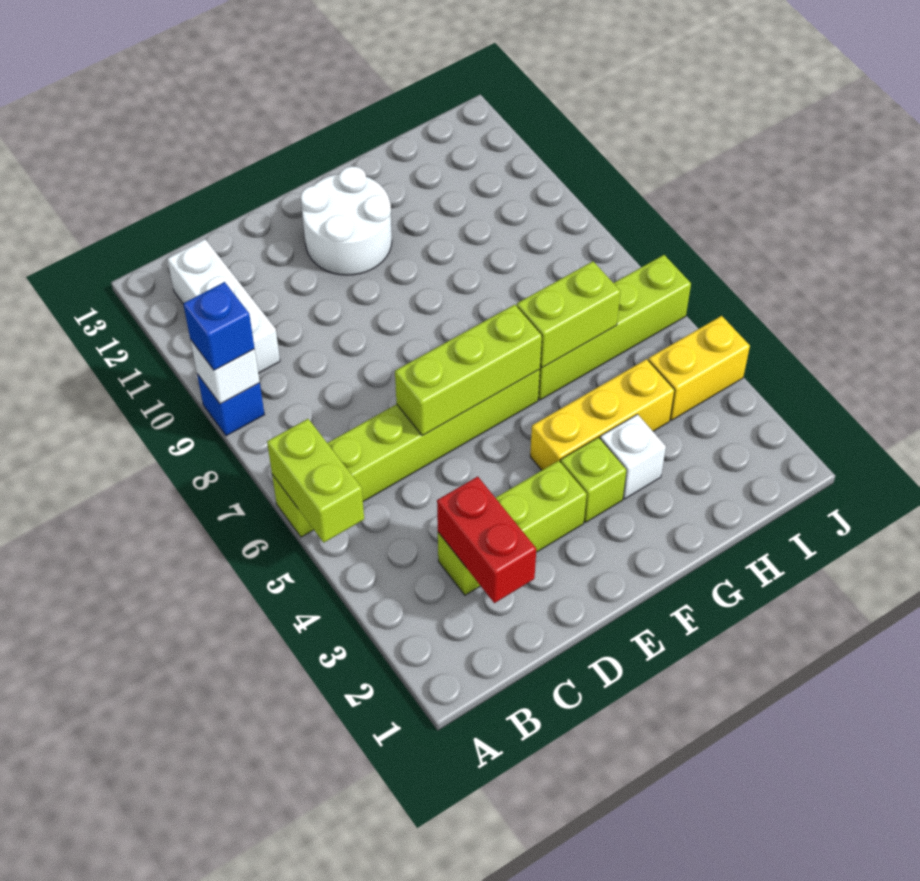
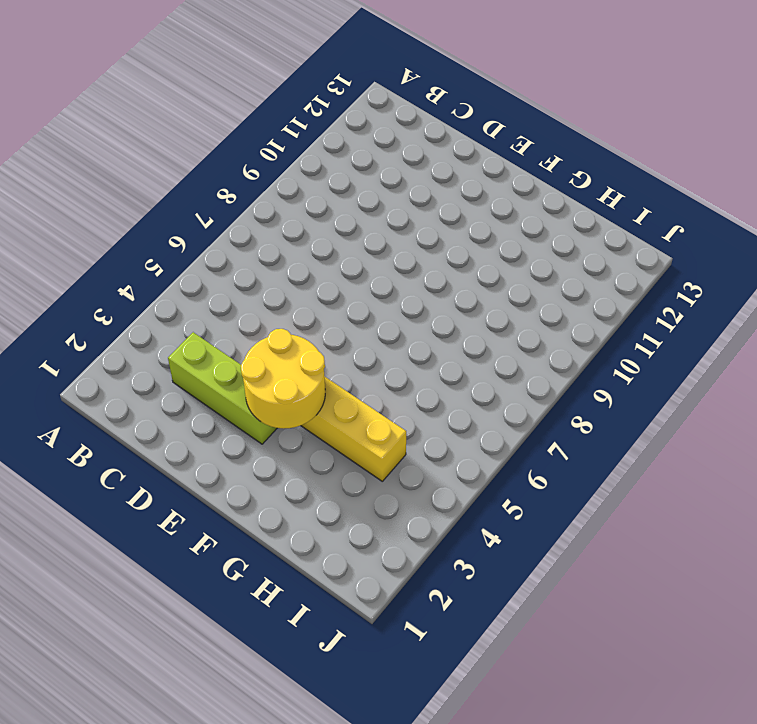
yellow round brick E3:F4 level 2 -> none
none -> lime brick A6:F6 level 1
none -> blue brick A9 level 1
none -> white brick B10:B12 level 1

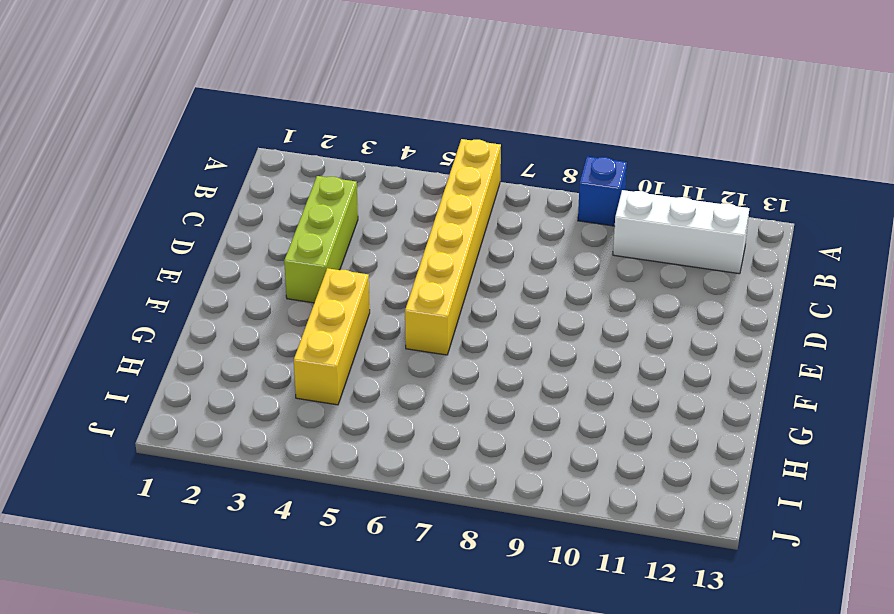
yellow brick A6:F6 level 1 -> lime brick A6:F6 level 1
none -> white round brick E11:F12 level 1
none -> lime brick F3 level 1
none -> white brick G3 level 1

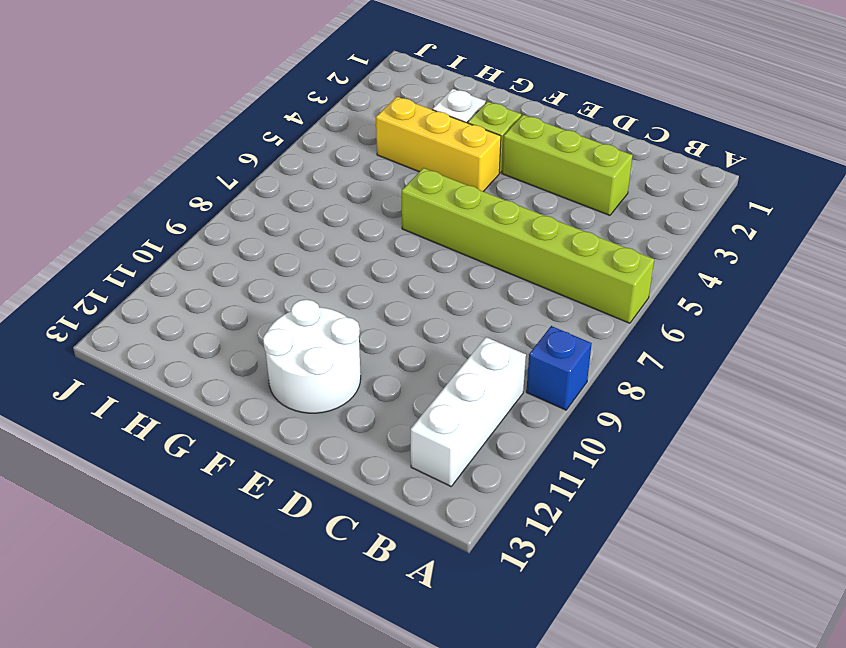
none -> lime brick G6:J6 level 1
none -> yellow brick I4:J4 level 1
none -> lime brick A5:A6 level 2

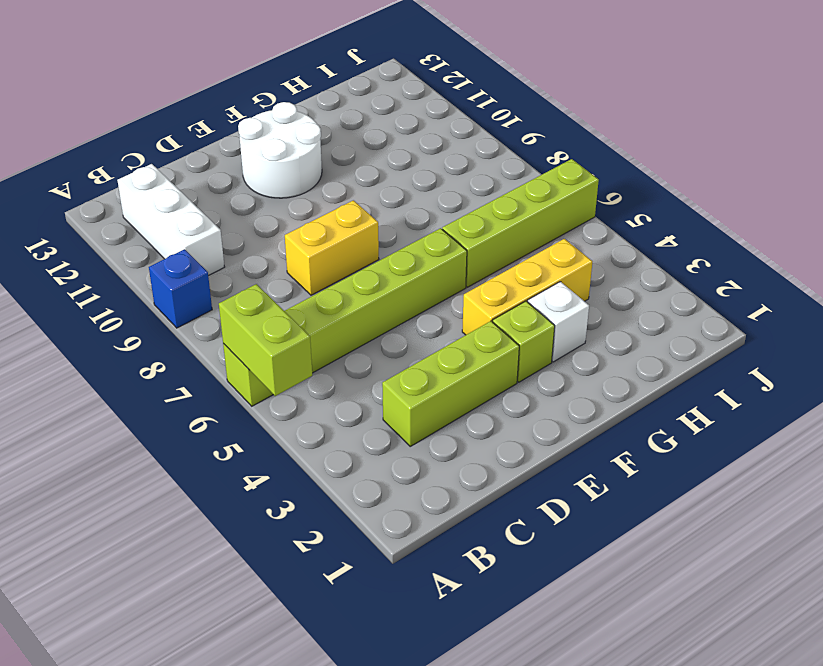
yellow brick D8:E8 level 1 -> yellow brick I4:J4 level 1
none -> white brick A9 level 2
none -> red brick C2:C3 level 2
none -> lime brick D6:F6 level 2

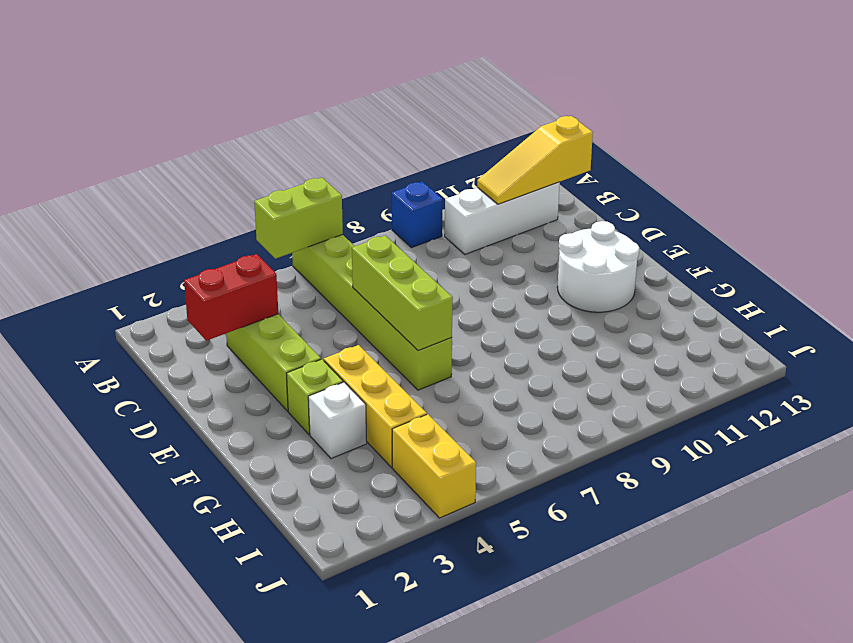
yellow slope B11:B13 level 2 top 13 -> none
none -> lime brick G6:J6 level 1
none -> white brick A9 level 2
none -> lime brick G6:H6 level 2

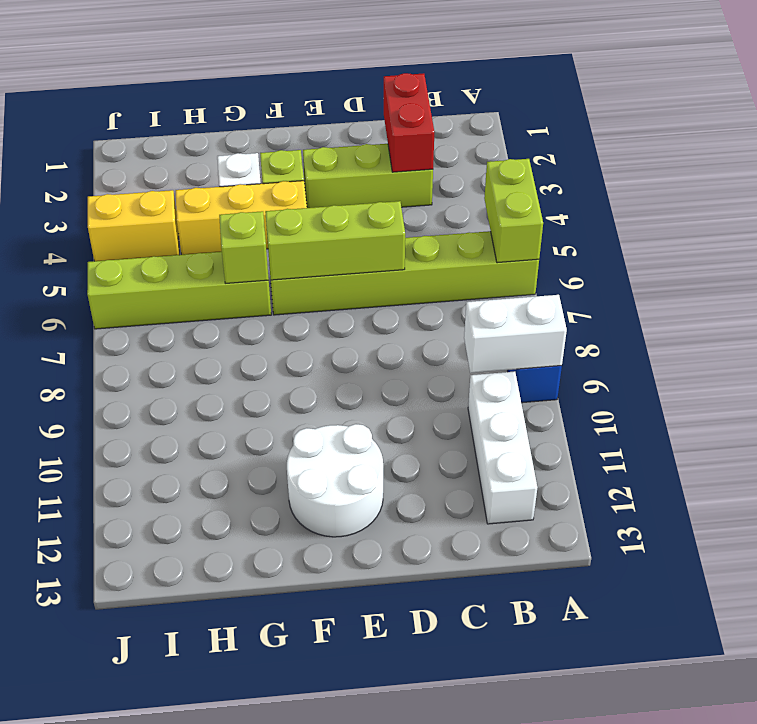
white brick A9:B9 level 2 -> white brick A9 level 2
lime brick G6 level 2 -> lime brick G6:H6 level 2
none -> blue brick A9 level 3

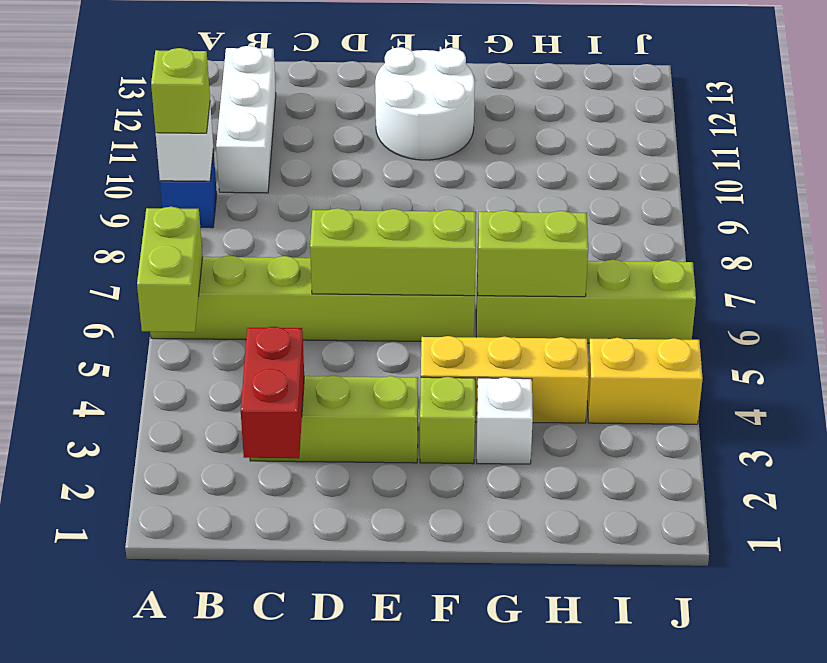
lime brick A9 level 3 -> blue brick A9 level 3

